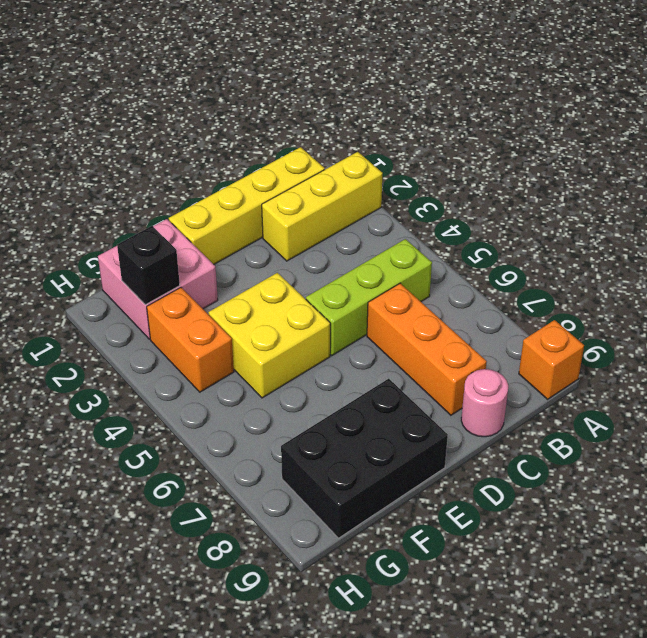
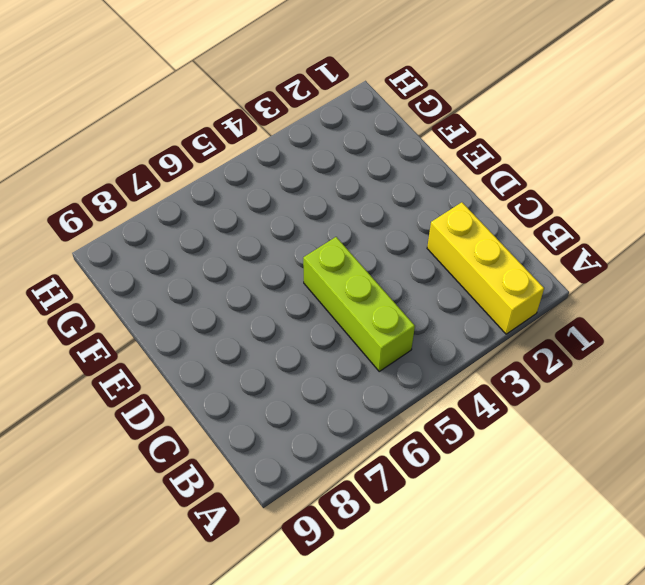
none -> orange brick A9 level 1
none -> yellow brick B1:E1 level 1

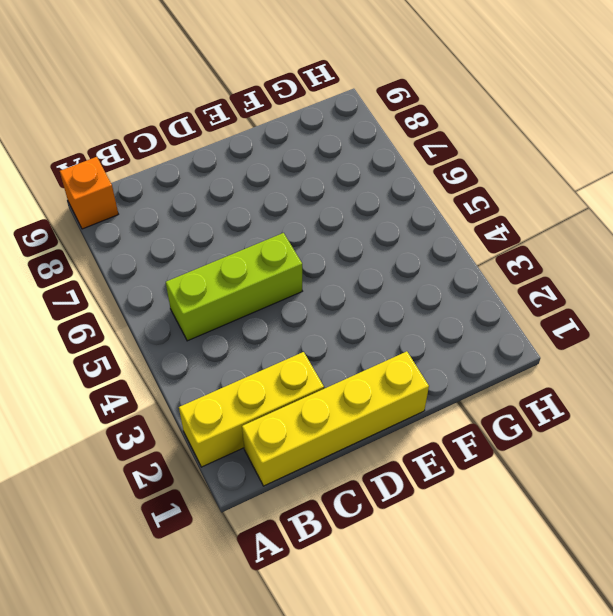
none -> orange brick C6:C8 level 1
none -> pink round brick C9 level 1

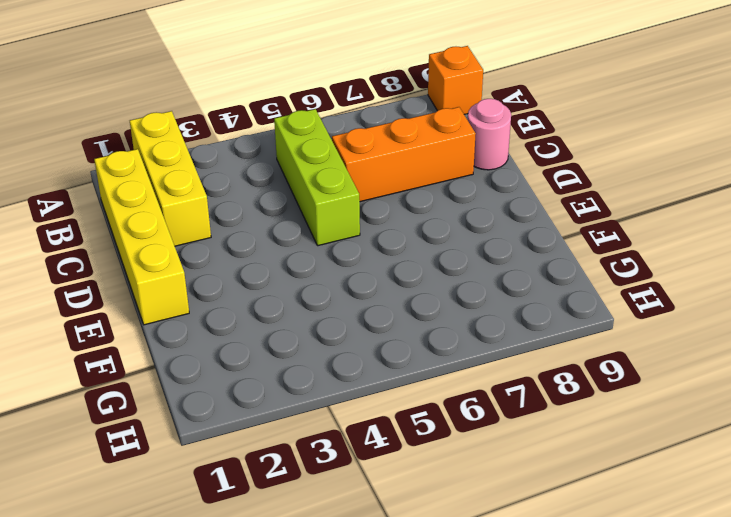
none -> yellow brick E4:F5 level 1
none -> black brick E8:G9 level 1

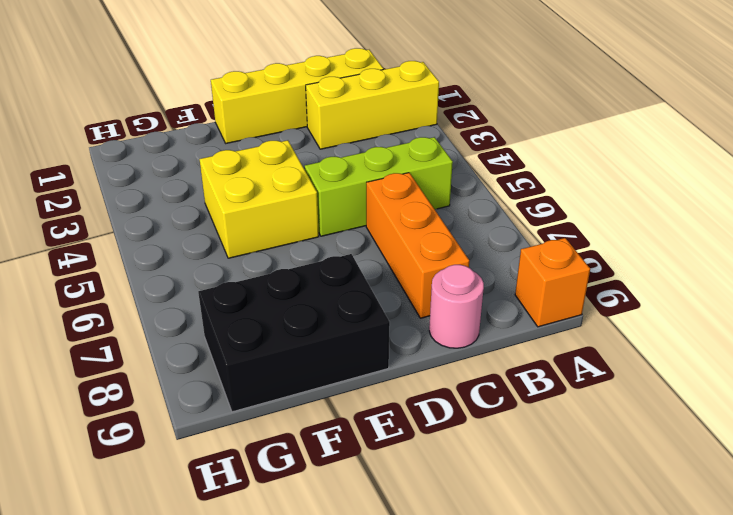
none -> pink brick F1:G2 level 1
none -> orange brick G3:G4 level 1

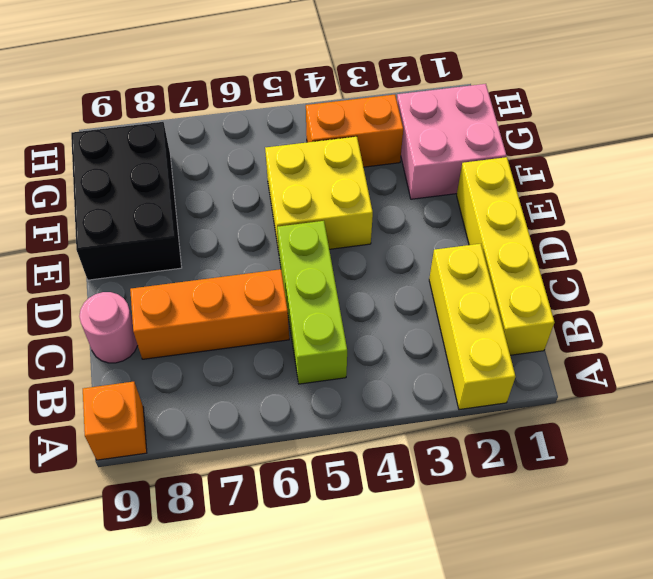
none -> black brick G2 level 2

